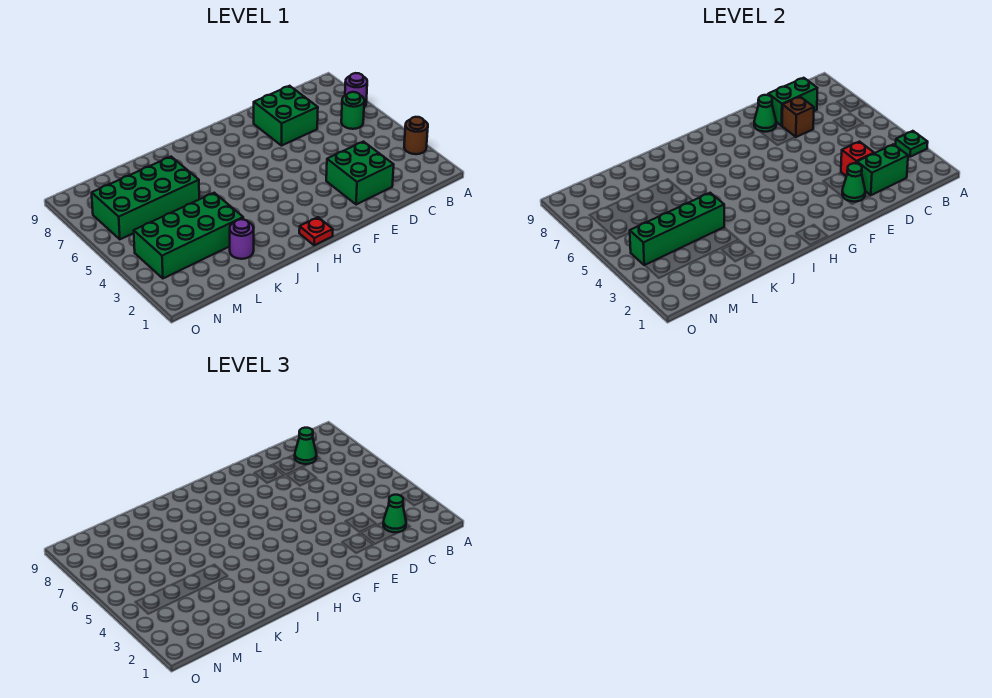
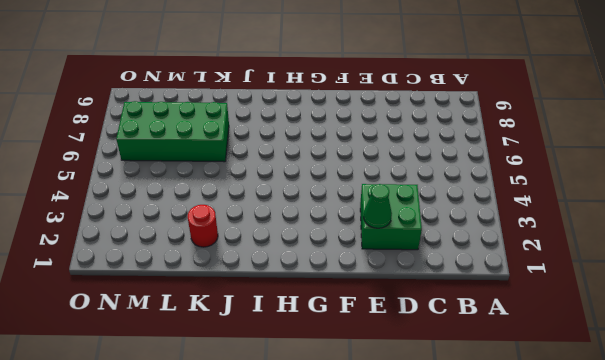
red round brick K2 level 1 -> purple round brick K2 level 1
none -> brown round brick A3 level 1
none -> purple round brick A7 level 1
none -> green round brick B6 level 1

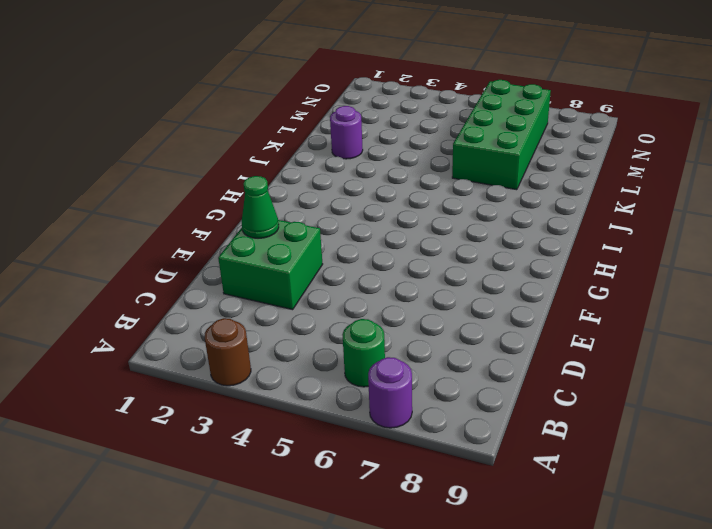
none -> green brick D7:E8 level 1
none -> red plate H1 level 1
none -> green brick K3:N4 level 1

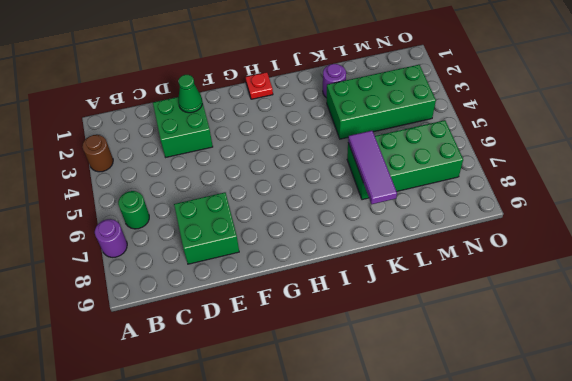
purple tile K6:K8 level 2 -> none
none -> green plate A3 level 2
none -> green brick C2:D2 level 2
none -> green brick C8:D8 level 2

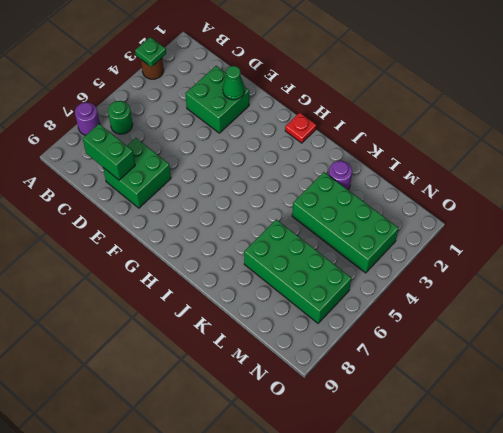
none -> green brick C2:D2 level 2
none -> red brick D3 level 2
none -> brown brick D7 level 2

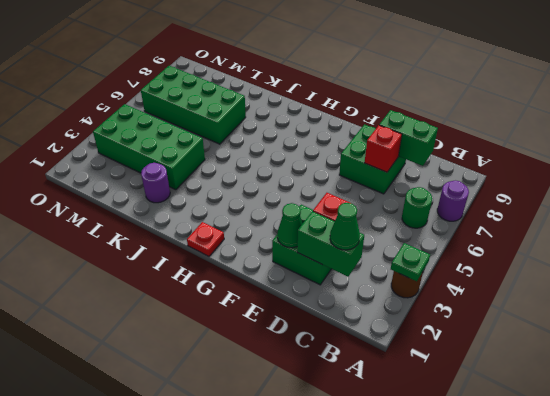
red brick D7 level 2 -> brown brick D7 level 2
none -> green cone E8 level 2
none -> green brick K4:N4 level 2
none -> green cone C8 level 3

